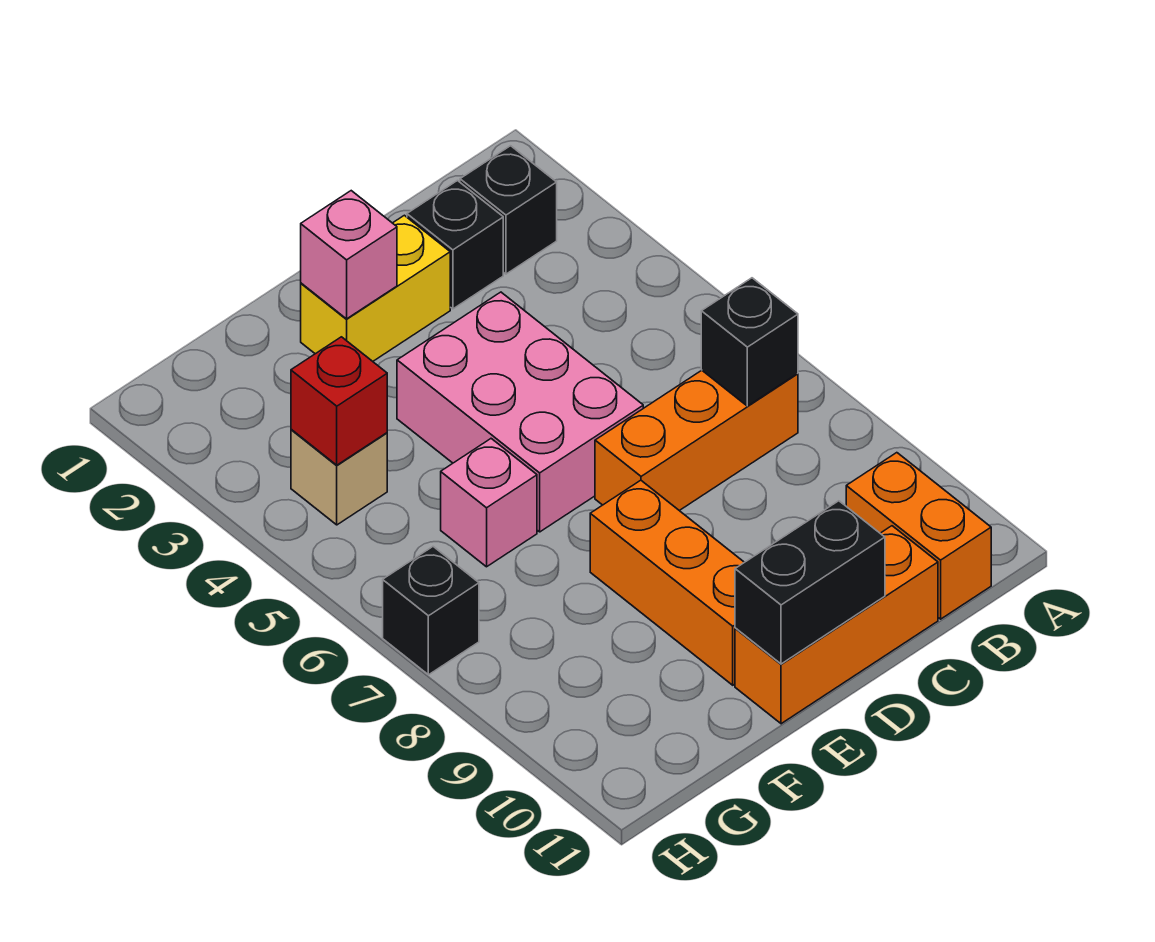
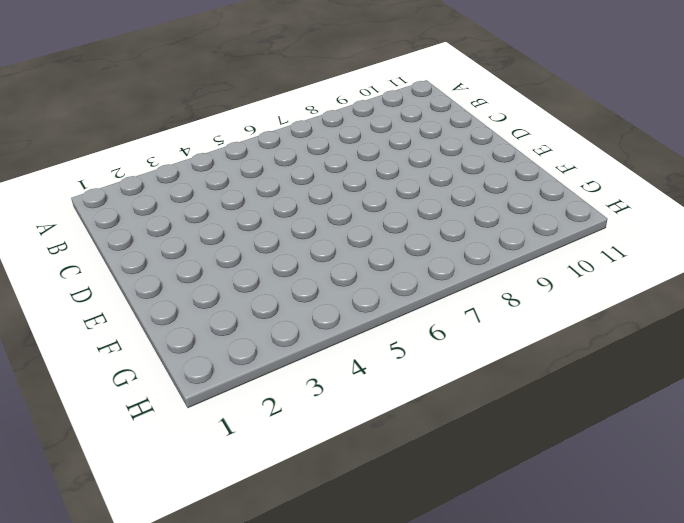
none -> black brick B2 level 1
none -> orange brick B7:D7 level 1
none -> orange brick B10:B11 level 1

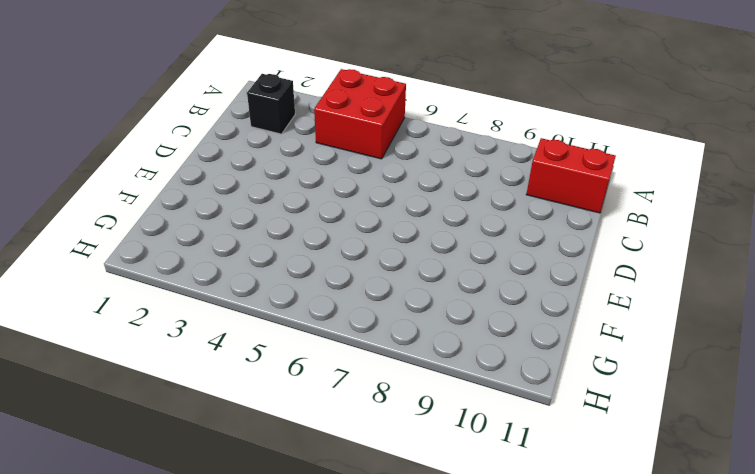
red brick A4:B5 level 1 -> none
red brick B10:B11 level 1 -> orange brick B10:B11 level 1
none -> orange brick B7:D7 level 1
none -> black brick C2 level 1
none -> orange brick C11:E11 level 1

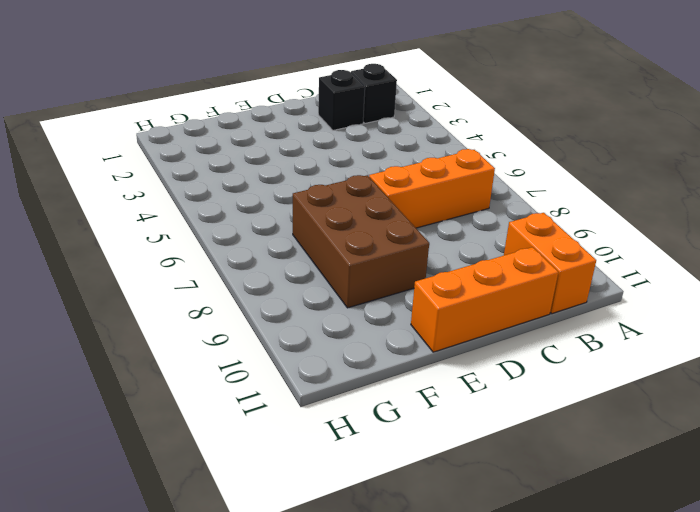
brown brick E7:F9 level 1 -> orange brick E8:E10 level 1
none -> yellow brick D2:E2 level 1
none -> pink brick D4:E6 level 1
none -> pink brick F6 level 1

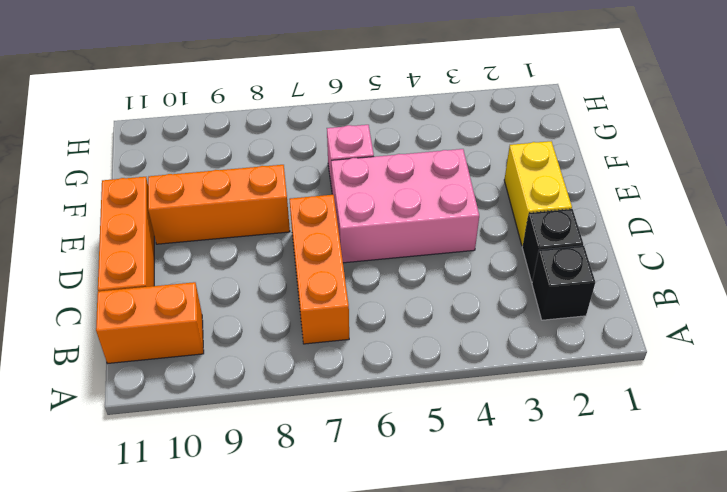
none -> tan brick G4 level 1
none -> black brick H7 level 1
none -> black brick B7 level 2

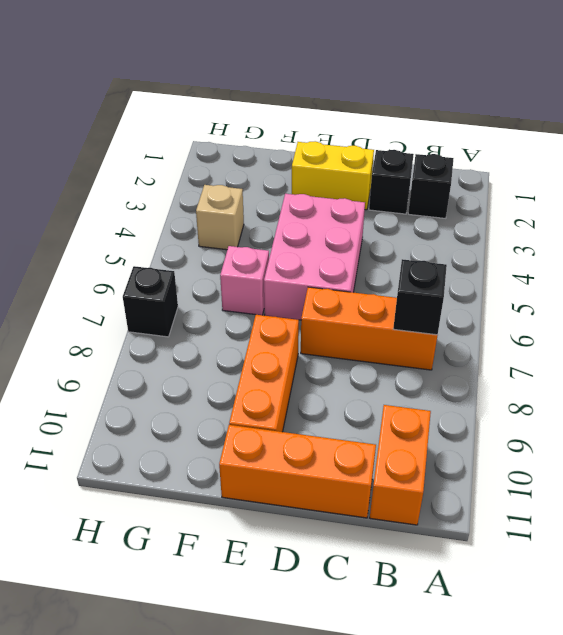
none -> black brick D11:E11 level 2
none -> pink brick E2 level 2
none -> red brick G4 level 2

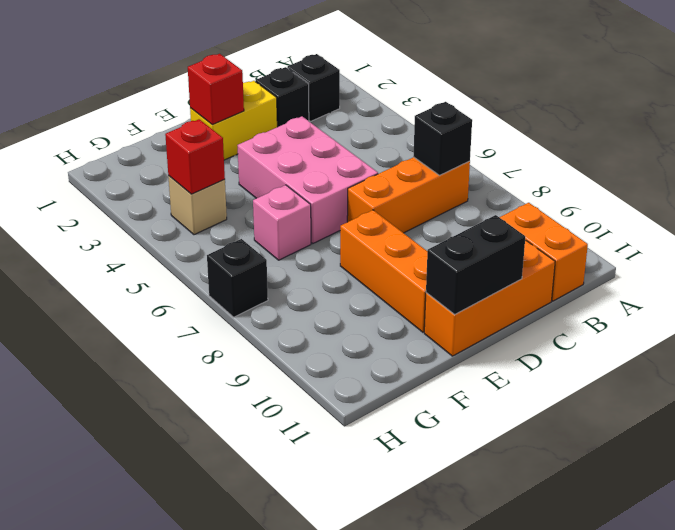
red brick E2 level 2 -> pink brick E2 level 2

